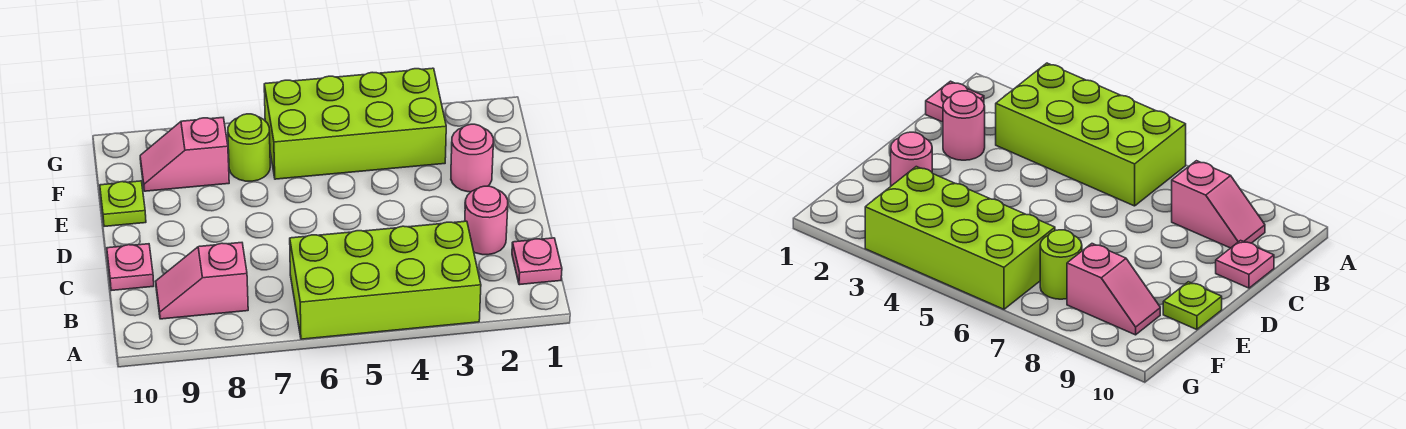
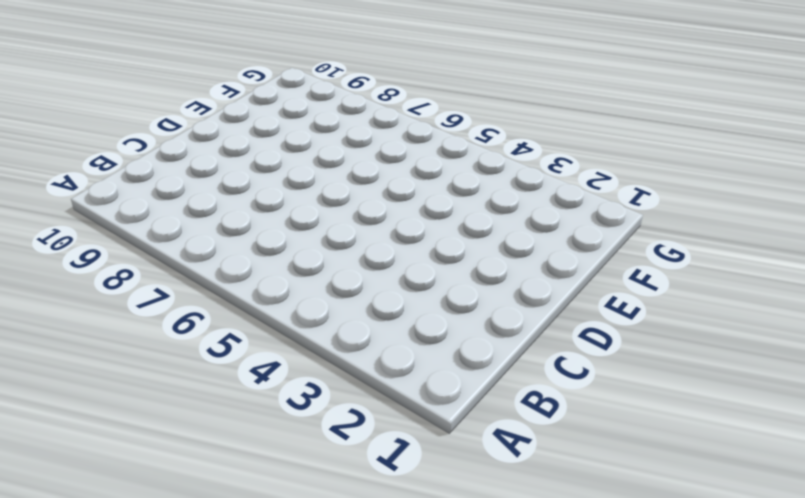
none -> lime brick A3:B6 level 1
none -> pink plate B1 level 1

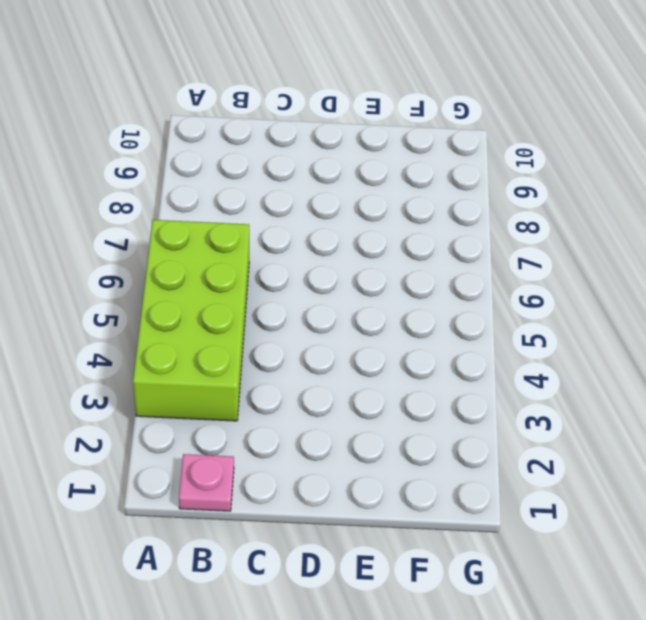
none -> pink slope B8:B9 level 1 top 8
none -> pink round brick C2 level 1

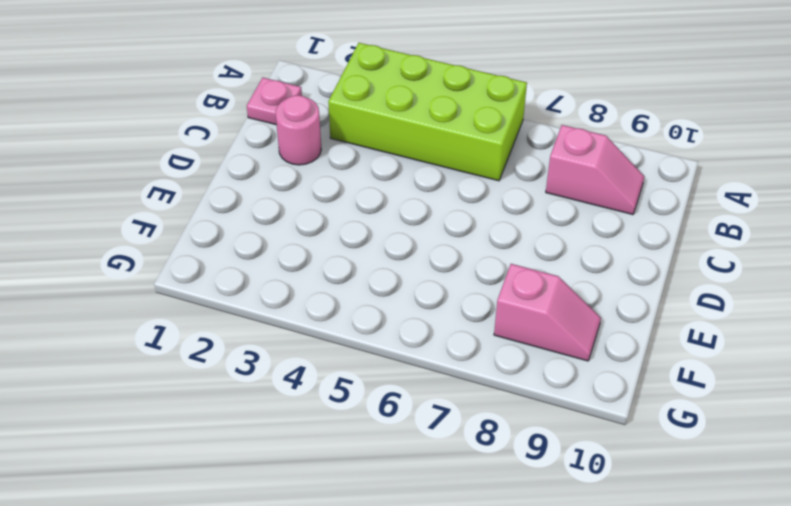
none -> pink plate C10 level 1
none -> pink round brick E2 level 1

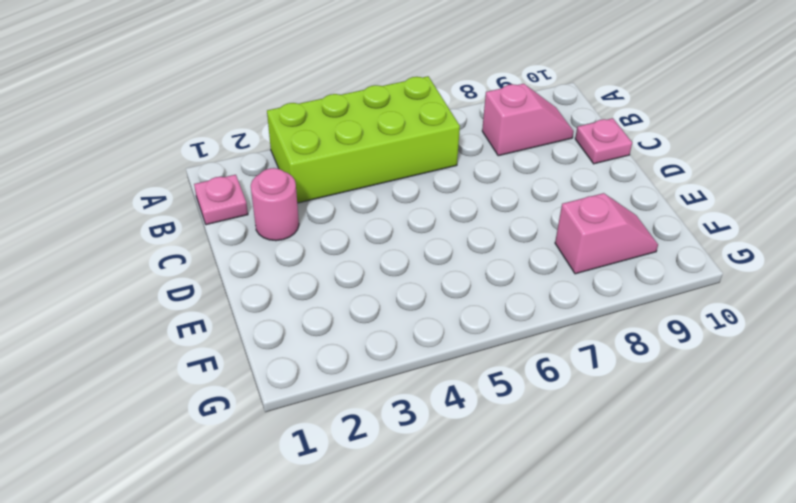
none -> pink round brick E2 level 1
none -> lime plate E10 level 1

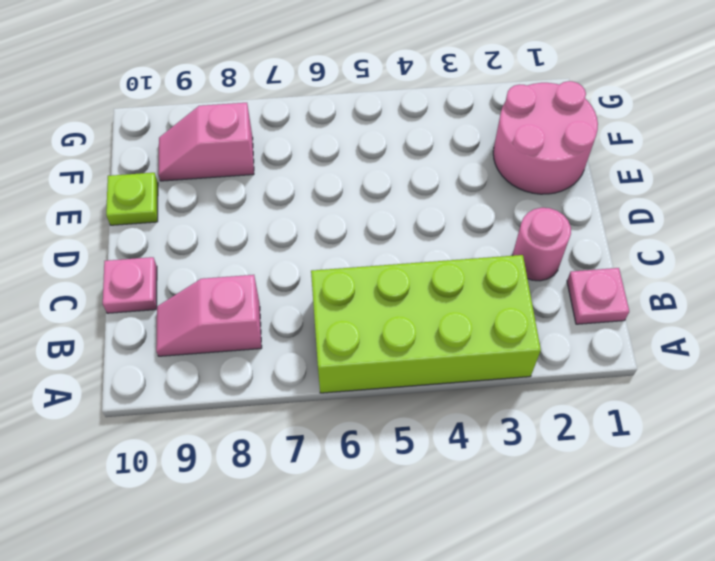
pink round brick E1:F2 level 1 -> pink round brick E2 level 1
none -> lime brick F3:G6 level 1
none -> lime round brick F7 level 1

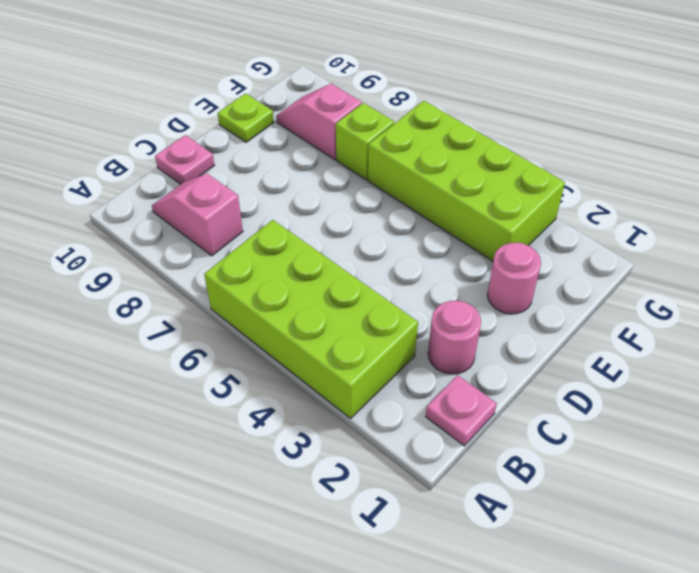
lime brick F7 level 1 -> lime round brick F7 level 1

